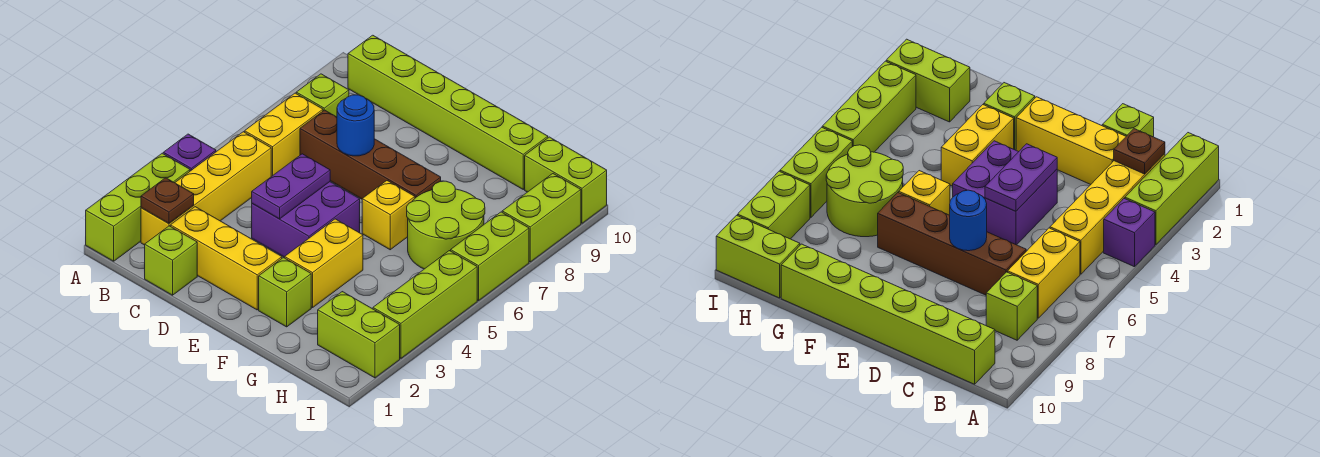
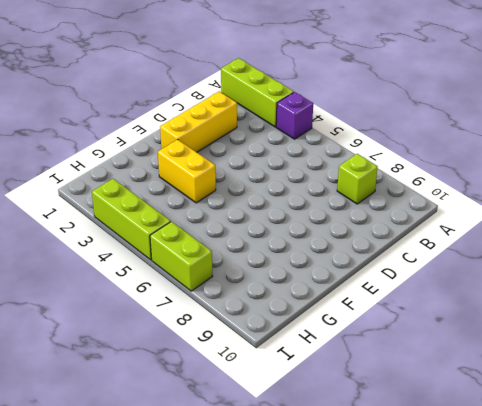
none -> yellow brick B2:B5 level 1
none -> yellow brick B6:B7 level 1
none -> lime brick B10:G10 level 1

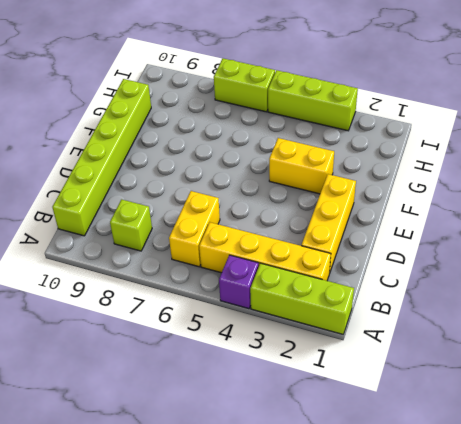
yellow brick B6:C6 level 1 -> yellow brick B6:B7 level 1
none -> lime brick C1 level 1
none -> brown brick C7:F7 level 1
none -> purple brick D4:E5 level 1

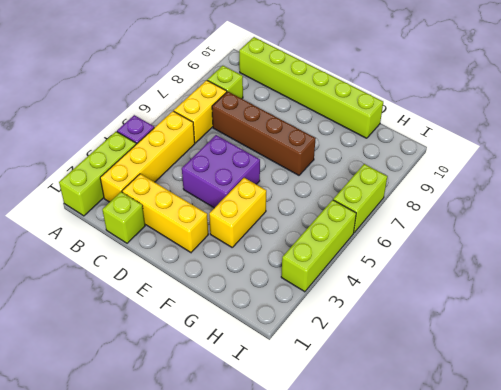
none -> lime brick F2 level 1
none -> yellow brick F6 level 1
none -> lime round brick G6:H7 level 1

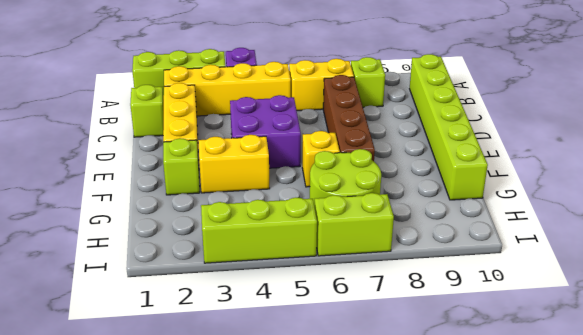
none -> lime brick H2:I2 level 1
none -> lime brick H10:I10 level 1
none -> lime brick I8:I9 level 1

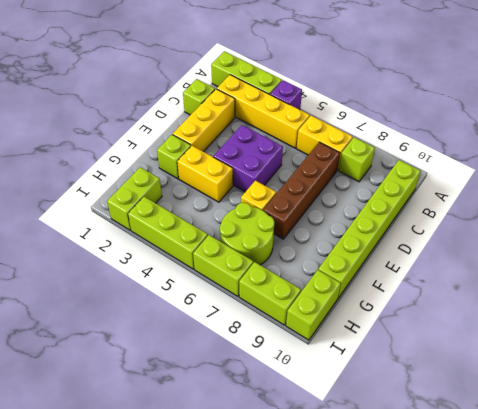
none -> brown plate B2 level 2
none -> purple plate D4:D5 level 2
none -> blue round brick D7 level 2

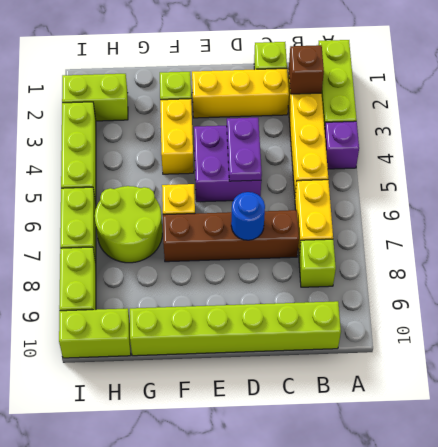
brown brick B2 level 2 -> brown plate B2 level 2

